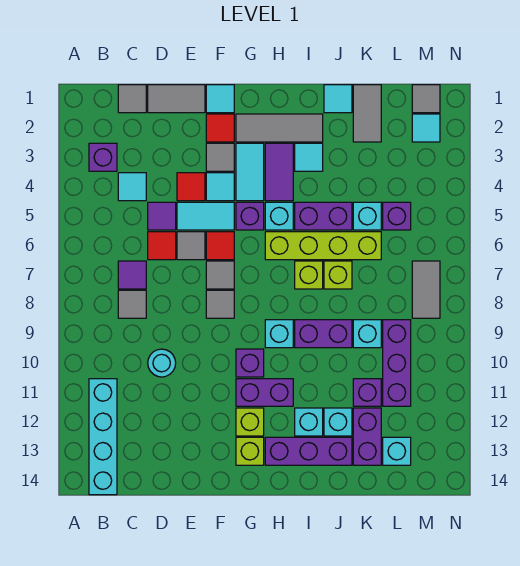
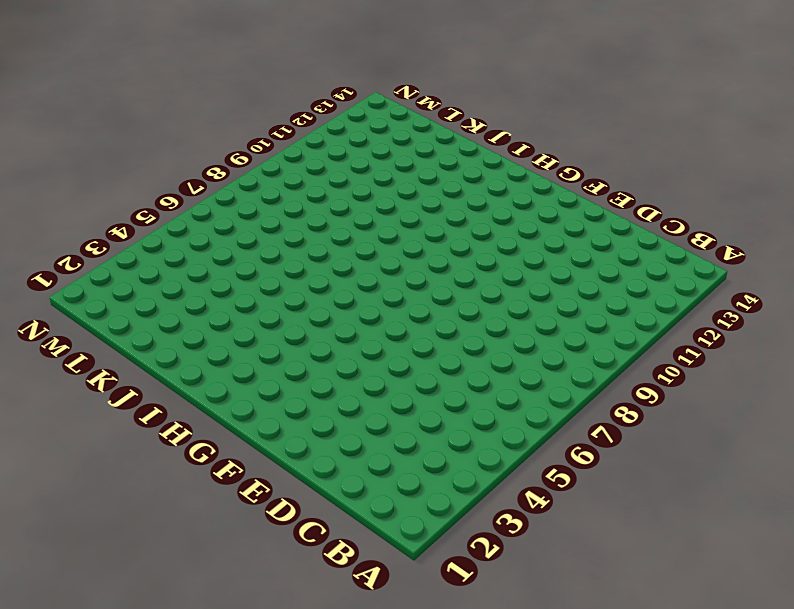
none -> purple brick B3 level 1
none -> cyan brick B11:B14 level 1
none -> grey tile C1 level 1
none -> cyan tile C4 level 1

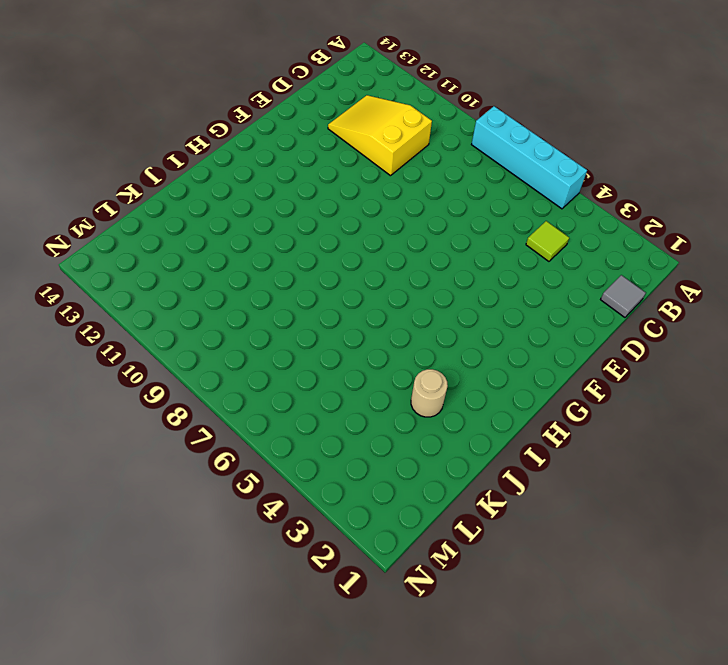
cyan brick A5:A8 level 1 -> cyan brick B11:B14 level 1
lime tile C4 level 1 -> cyan tile C4 level 1
yellow slope C10:D12 level 1 top 10 -> cyan round brick D10 level 1
tan round brick J3 level 1 -> none
none -> purple brick B3 level 1
none -> purple tile C7 level 1
none -> grey tile C8 level 1
none -> grey tile D1:E1 level 1

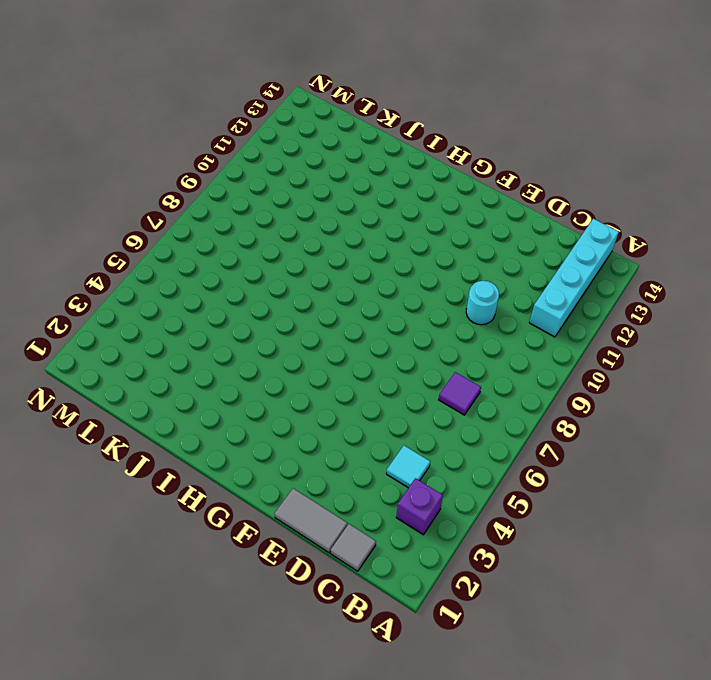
none -> grey tile C8 level 1
none -> purple tile D5 level 1
none -> red tile D6 level 1
none -> red tile E4 level 1

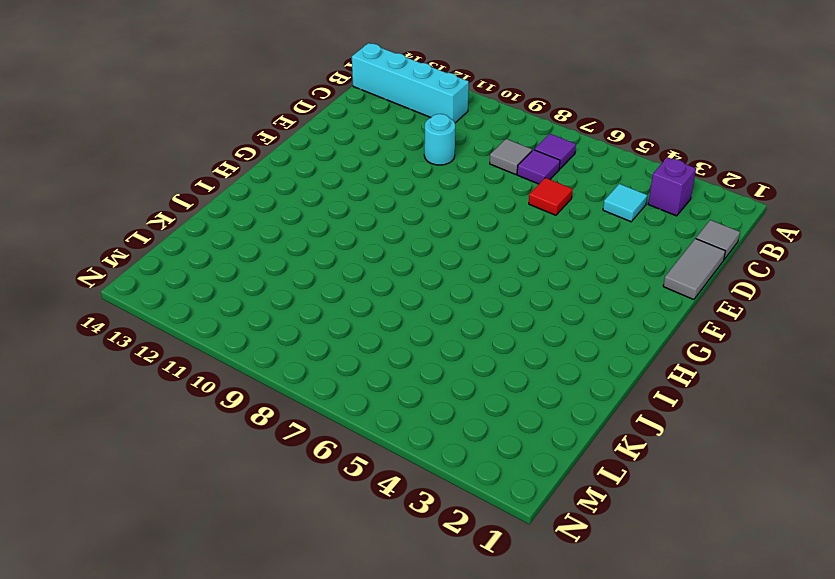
purple tile B7 level 1 -> purple tile D5 level 1
none -> red tile E4 level 1
none -> cyan tile E5:F5 level 1
none -> grey tile E6 level 1
none -> cyan tile F1 level 1

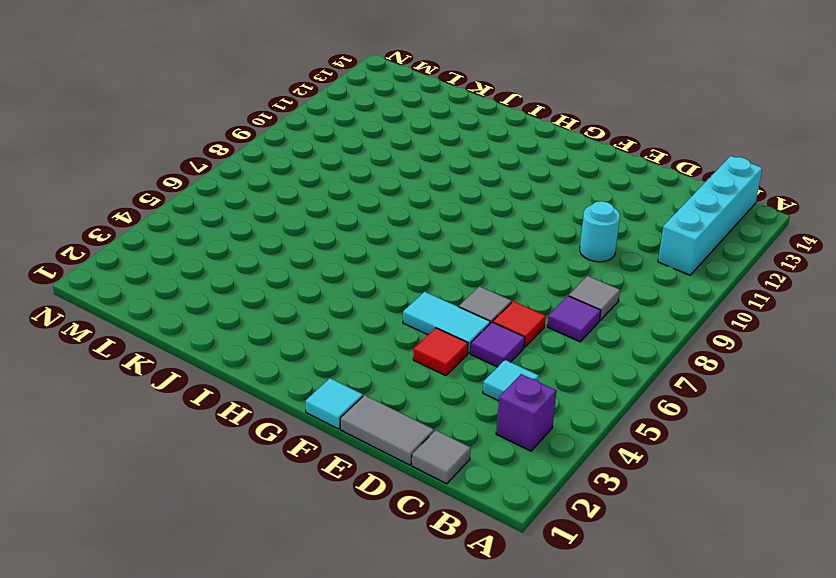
none -> red tile F2 level 1
none -> grey tile F3 level 1
none -> cyan tile F4 level 1
none -> red tile F6 level 1

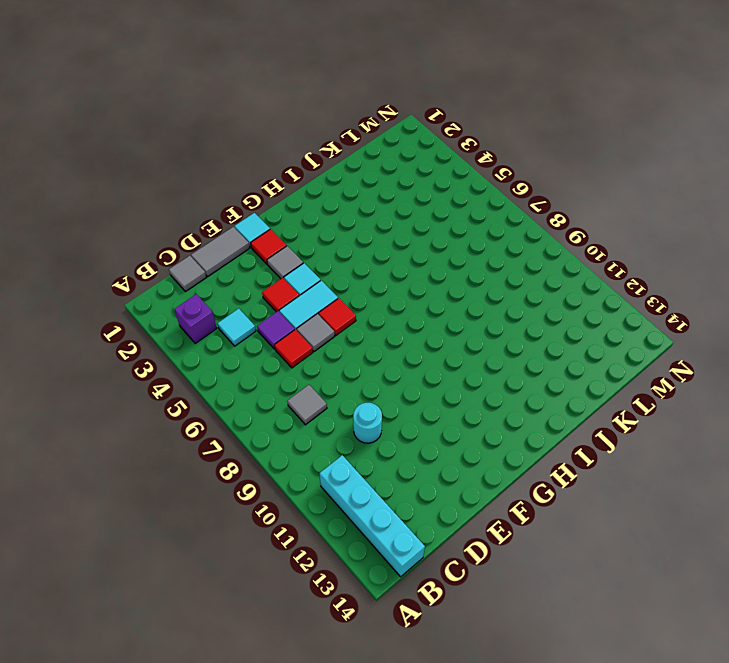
none -> purple tile C7 level 1
none -> grey tile F7 level 1
none -> grey tile F8 level 1
none -> grey tile G2:I2 level 1

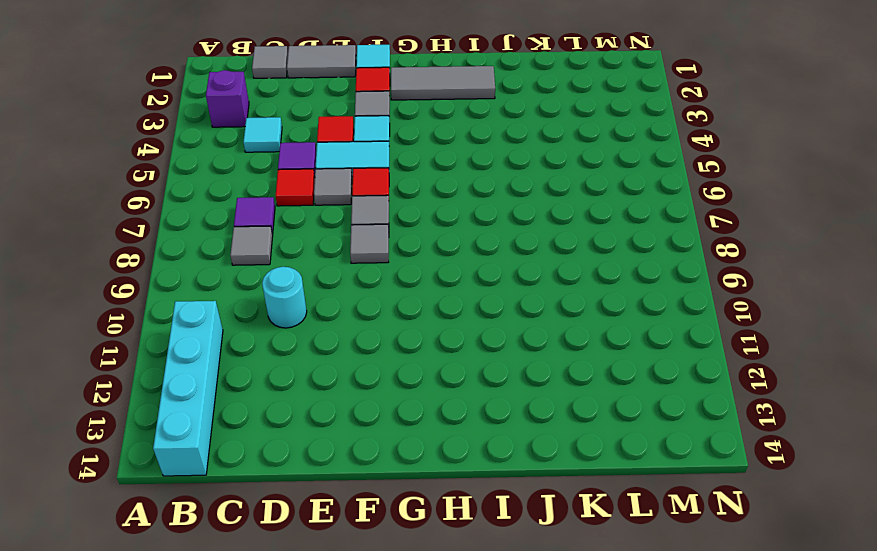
none -> cyan tile G3:G4 level 1
none -> purple brick G5 level 1
none -> purple brick G10 level 1
none -> purple brick G11:H11 level 1

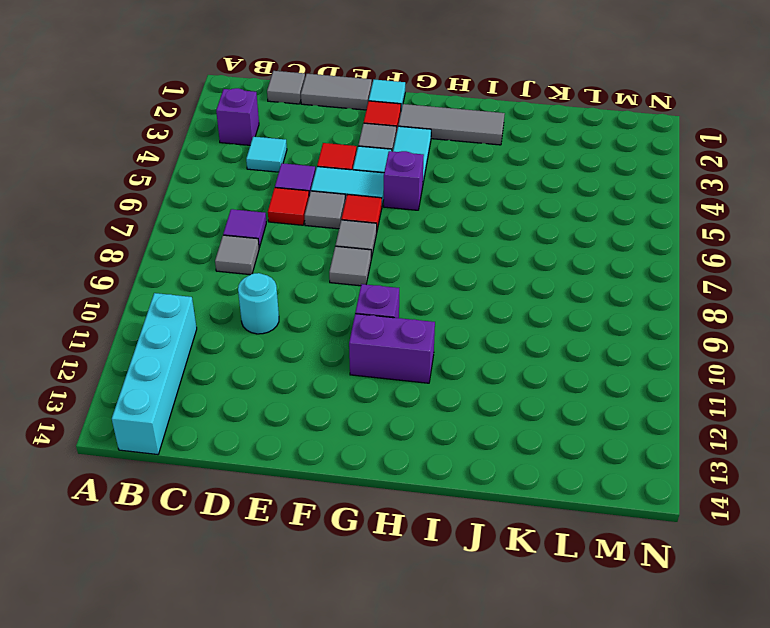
none -> lime brick G12 level 1
none -> lime brick G13 level 1
none -> purple tile H3:H4 level 1
none -> cyan brick H5 level 1

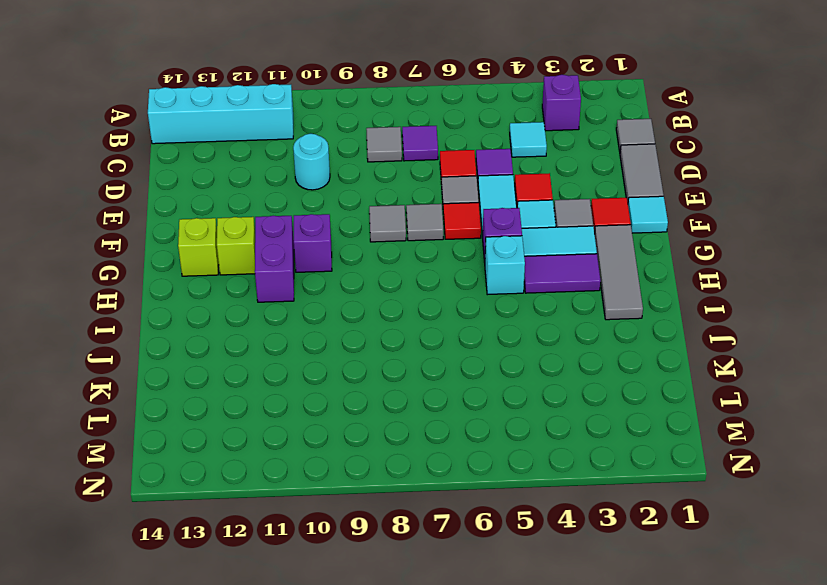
none -> lime brick H6:K6 level 1
none -> cyan brick H9 level 1
none -> purple brick H13:J13 level 1
none -> cyan tile I3 level 1

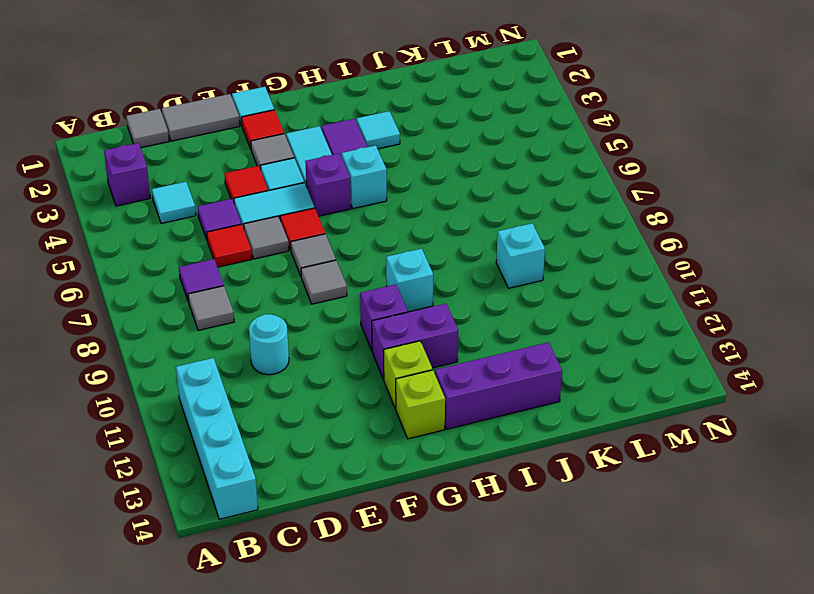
none -> grey tile G2:I2 level 1
none -> lime brick H6:K6 level 1
none -> purple brick I5:J5 level 1
none -> lime brick I7 level 1

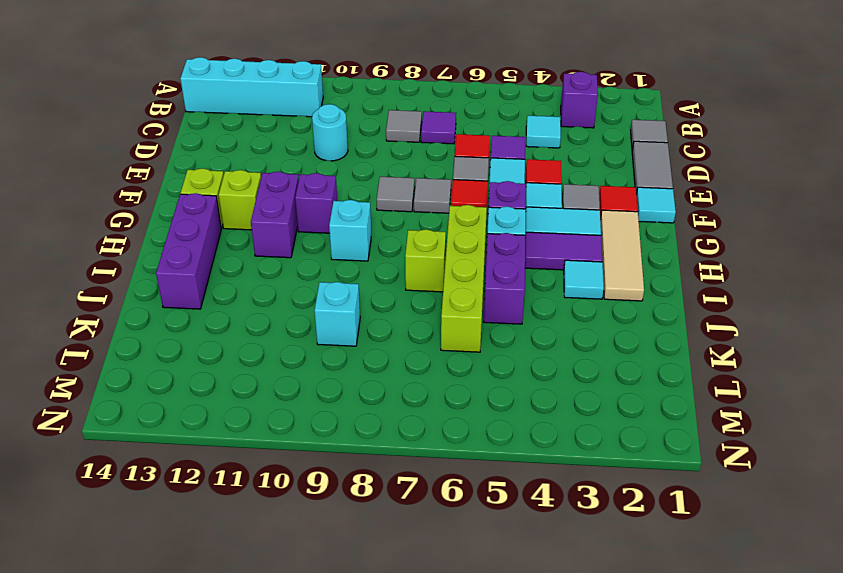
tan tile G2:I2 level 1 -> grey tile G2:I2 level 1
none -> purple brick I9:J9 level 1
none -> cyan brick I12 level 1
none -> cyan tile J1 level 1
none -> lime brick J7 level 1

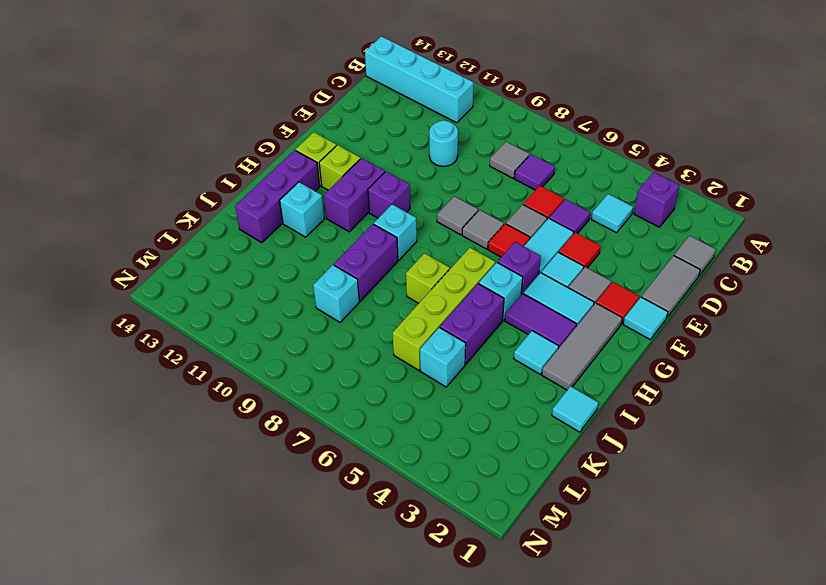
none -> lime brick J7 level 1
none -> cyan brick J12 level 1
none -> grey tile K1:K2 level 1
none -> purple brick K11 level 1

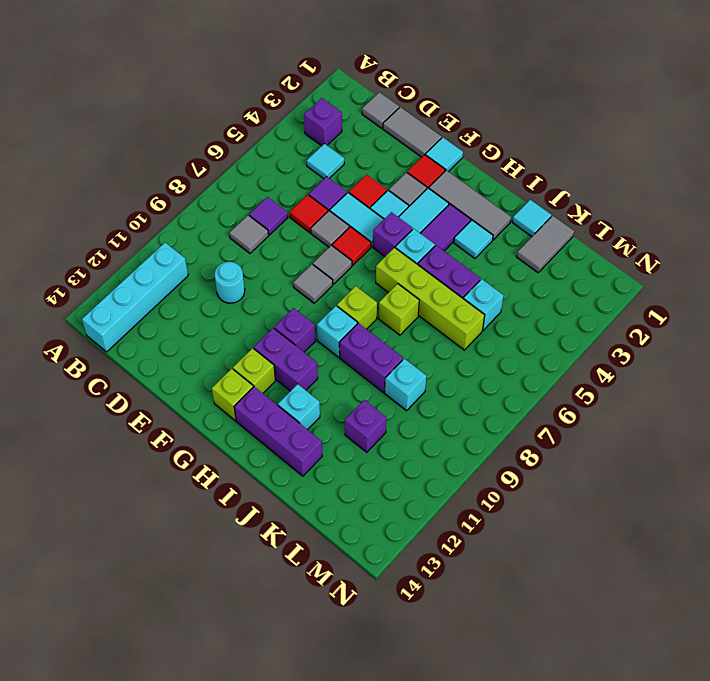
lime brick H8 level 1 -> lime brick J7 level 1
none -> cyan brick J12 level 1
none -> purple brick K12:K13 level 1
none -> purple brick L5 level 1
none -> purple brick L9:L11 level 1

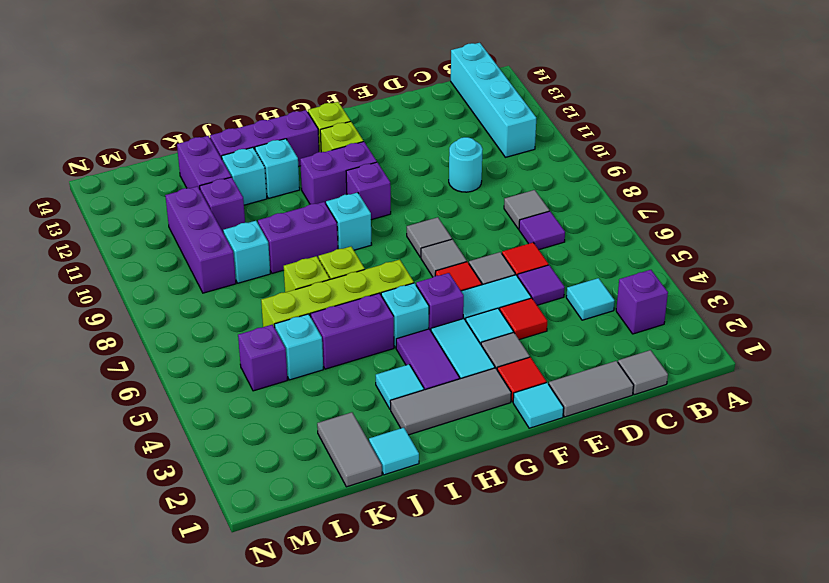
none -> cyan brick L13 level 1
none -> grey tile M1 level 1
none -> cyan tile M2 level 1
none -> grey tile M7:M8 level 1

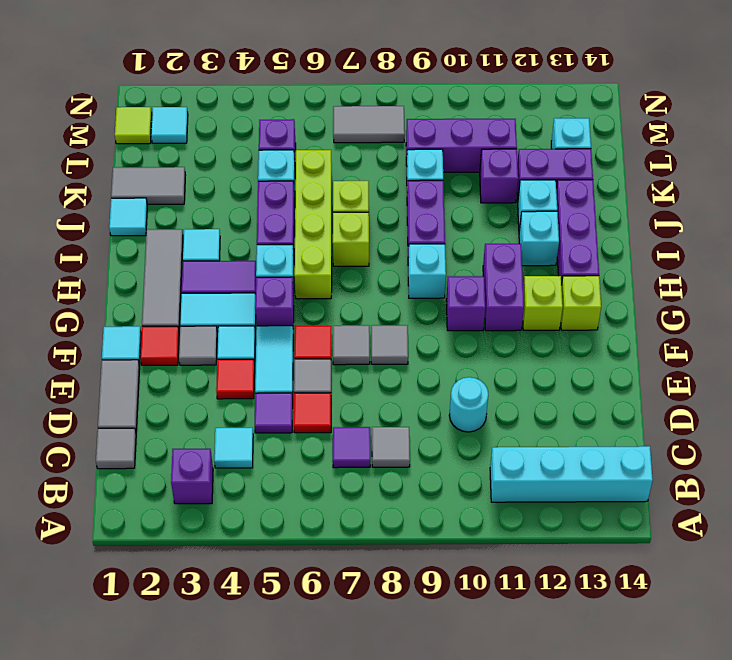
lime tile M1 level 1 -> grey tile M1 level 1

